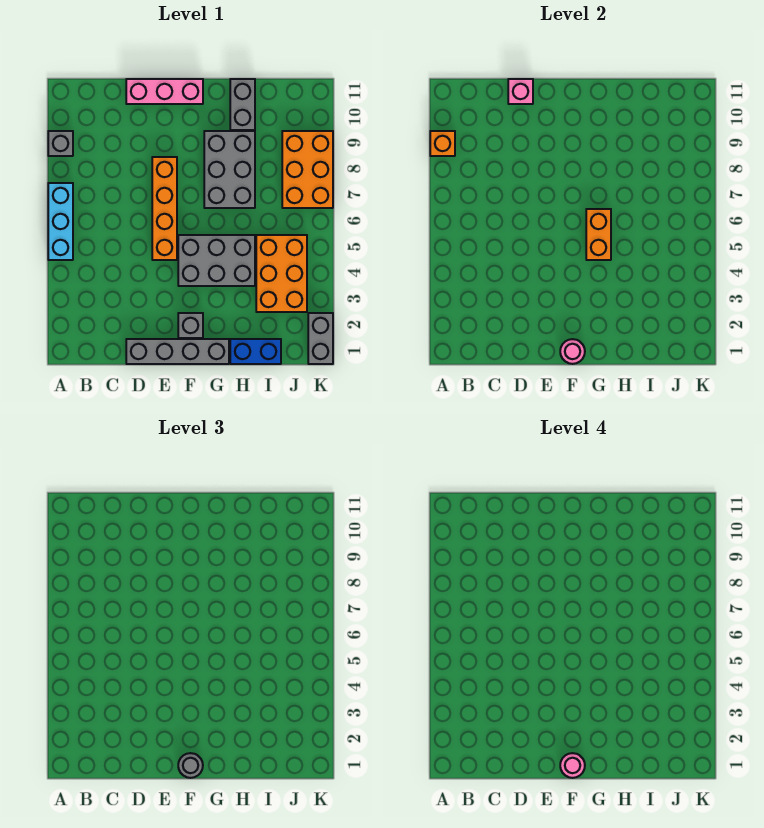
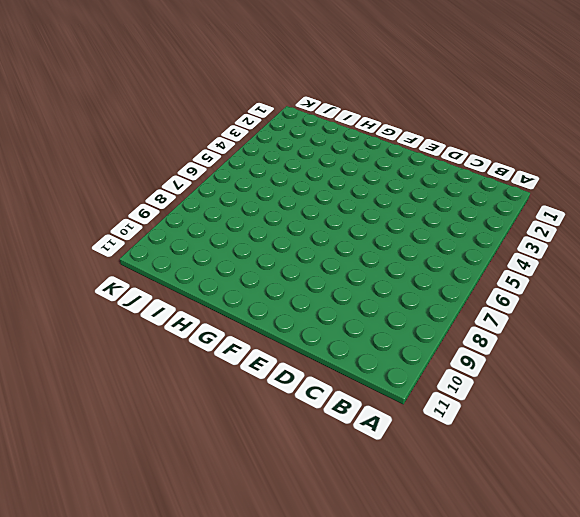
none -> cyan brick A5:A7 level 1
none -> grey brick A9 level 1
none -> grey brick D1:G1 level 1

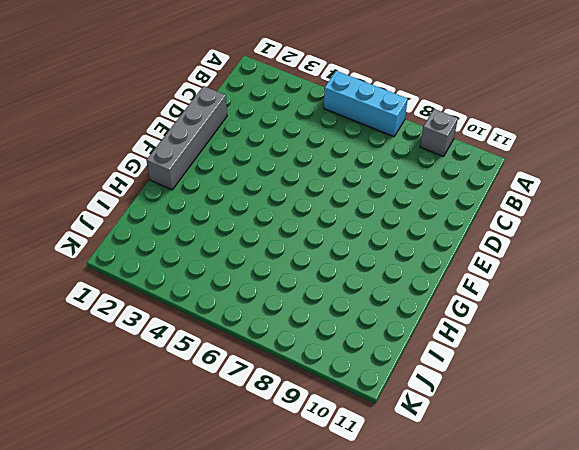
none -> pink brick D11:F11 level 1
none -> orange brick E5:E8 level 1
none -> grey brick F2 level 1

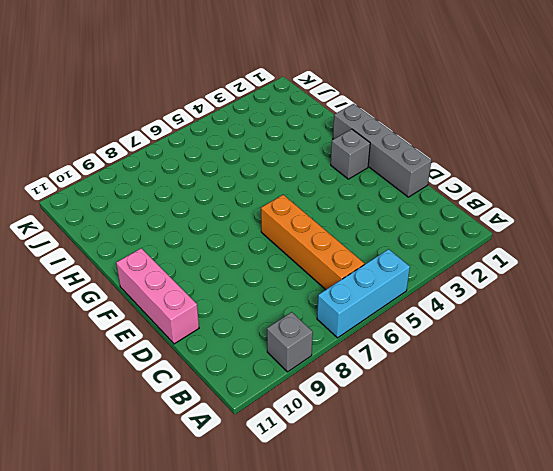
orange brick B6:E6 level 1 -> orange brick E5:E8 level 1
none -> grey brick F4:H5 level 1
none -> grey brick G7:H9 level 1
none -> blue brick H1:I1 level 1

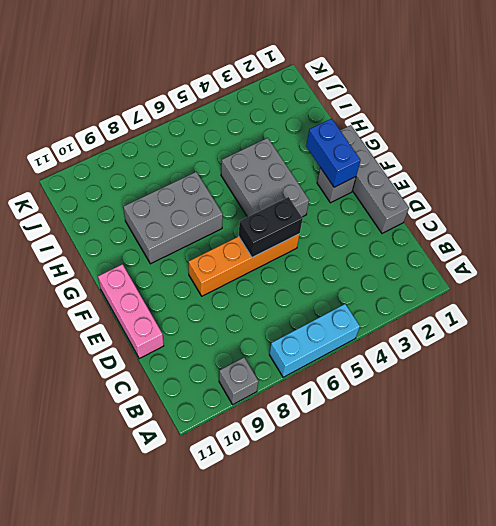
black brick E5:E6 level 2 -> none
blue brick F2:G2 level 2 -> blue brick H1:I1 level 1
none -> grey brick H10:H11 level 1
none -> orange brick I3:J5 level 1
none -> orange brick J7:K9 level 1

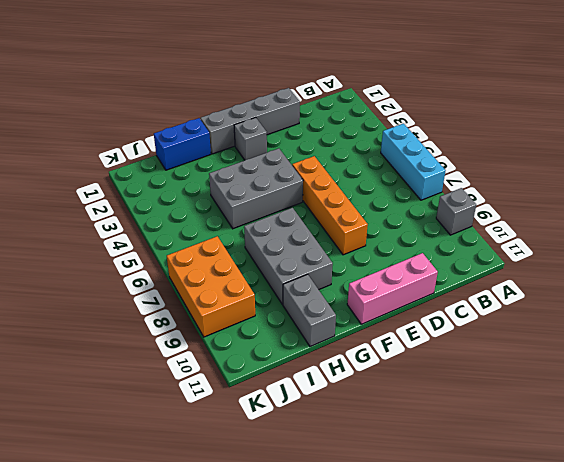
none -> orange brick I3:J5 level 1
none -> grey brick K1:K2 level 1
none -> orange brick A9 level 2

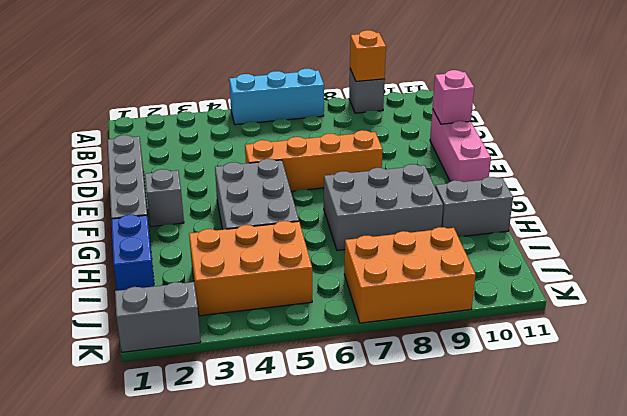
none -> pink round brick F1 level 2
none -> orange brick G5:G6 level 2
none -> grey round brick F1 level 3

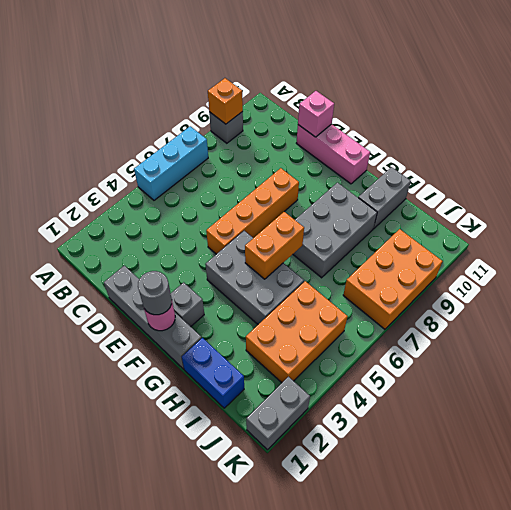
none -> pink round brick F1 level 4

